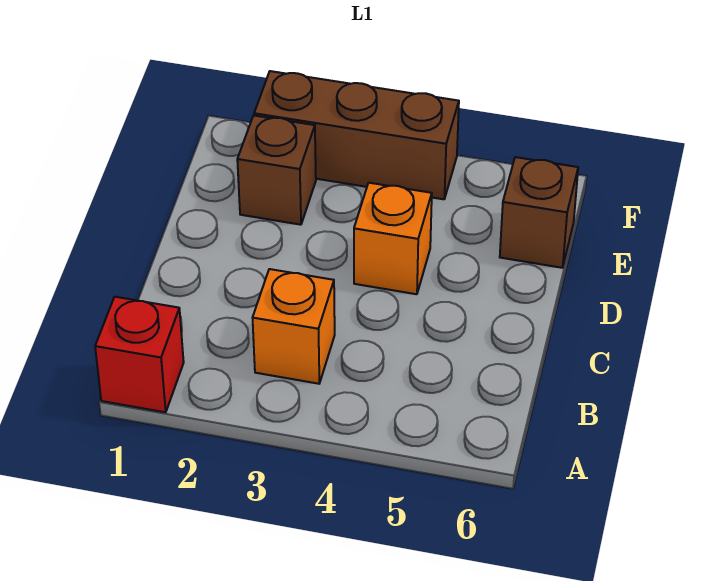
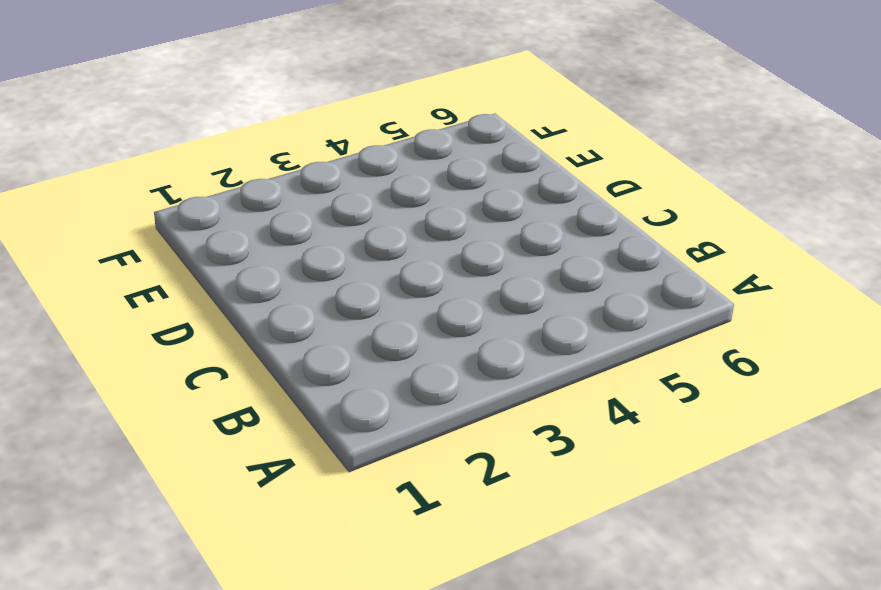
none -> red brick A1 level 1
none -> orange brick B3 level 1

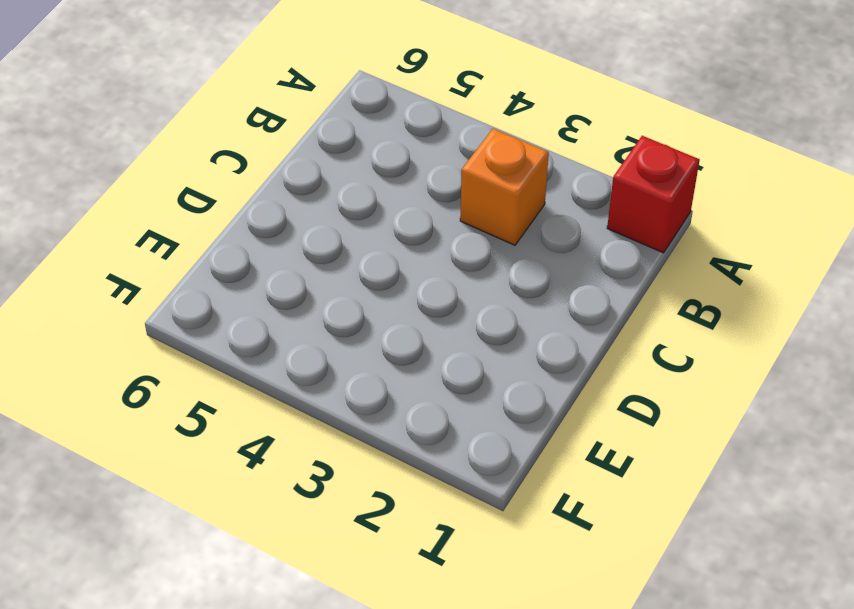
none -> orange brick D4 level 1
none -> brown brick E2 level 1

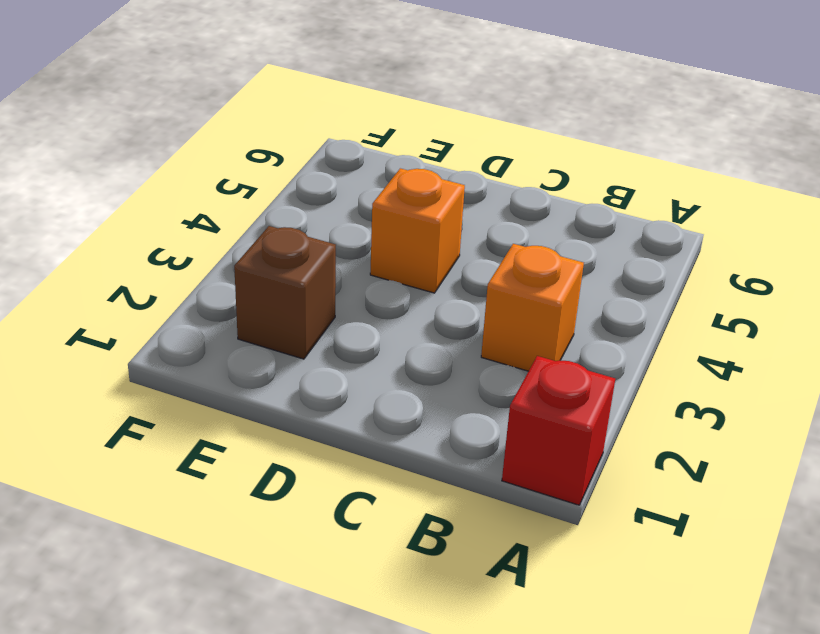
none -> brown brick E6 level 1
none -> brown brick F2:F4 level 1

